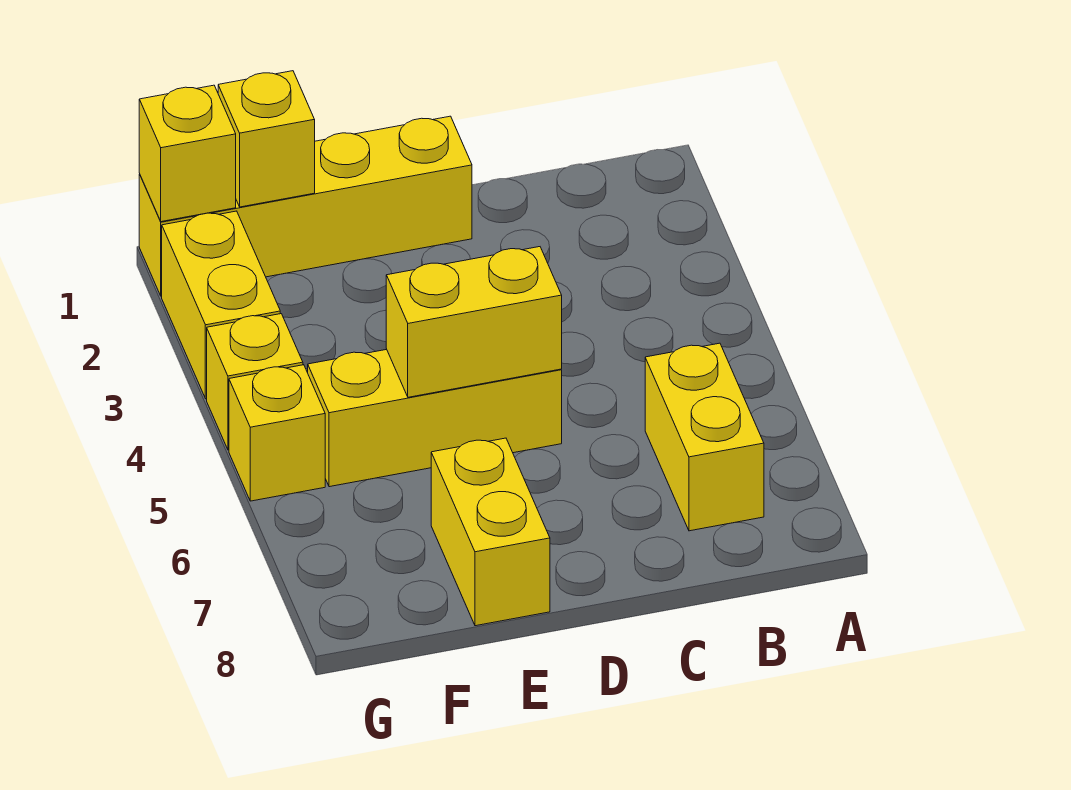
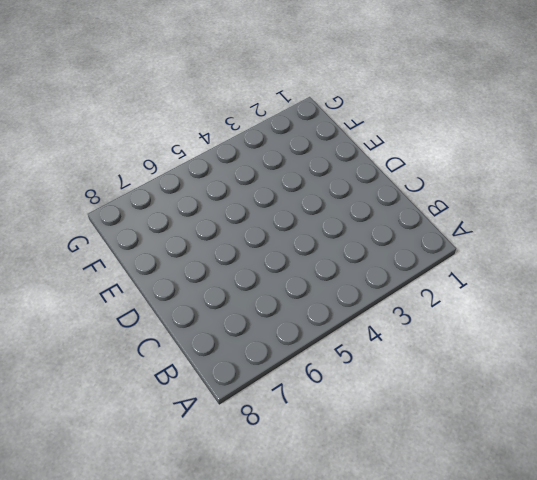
none -> yellow brick B6:B7 level 1
none -> yellow brick D1:G1 level 1

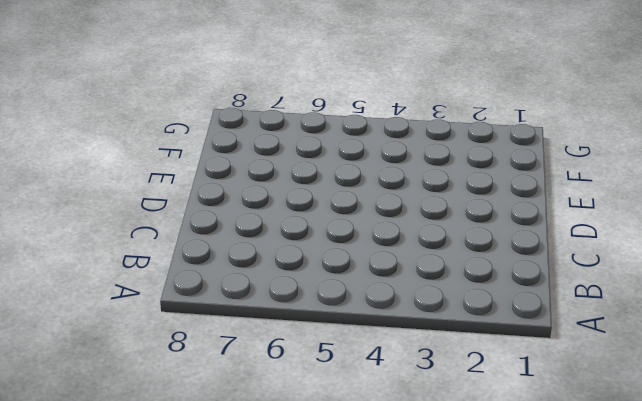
none -> yellow brick B6:B7 level 1
none -> yellow brick D1:G1 level 1

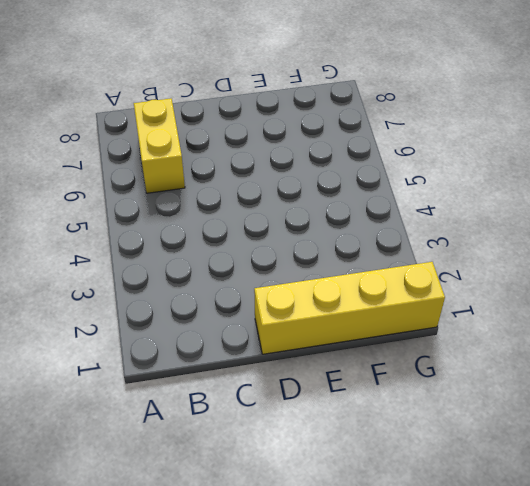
none -> yellow brick D5:F5 level 1
none -> yellow brick E7:E8 level 1

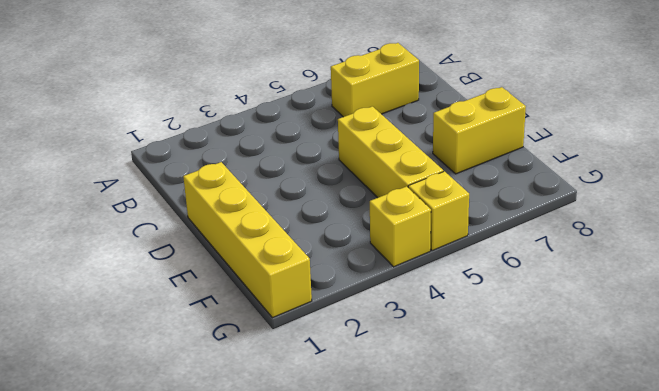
none -> yellow brick G2:G3 level 1
none -> yellow brick D5:E5 level 2

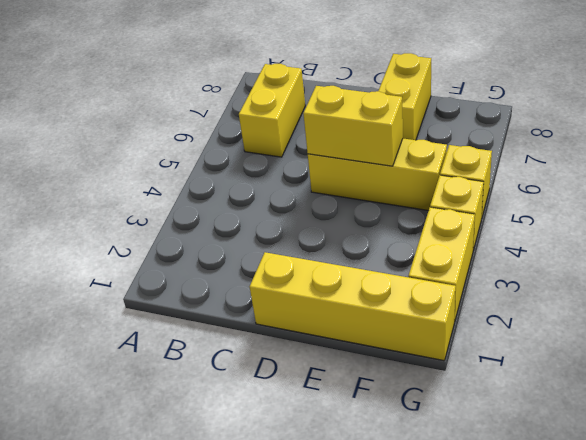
none -> yellow brick F1 level 2
none -> yellow brick G1 level 2

